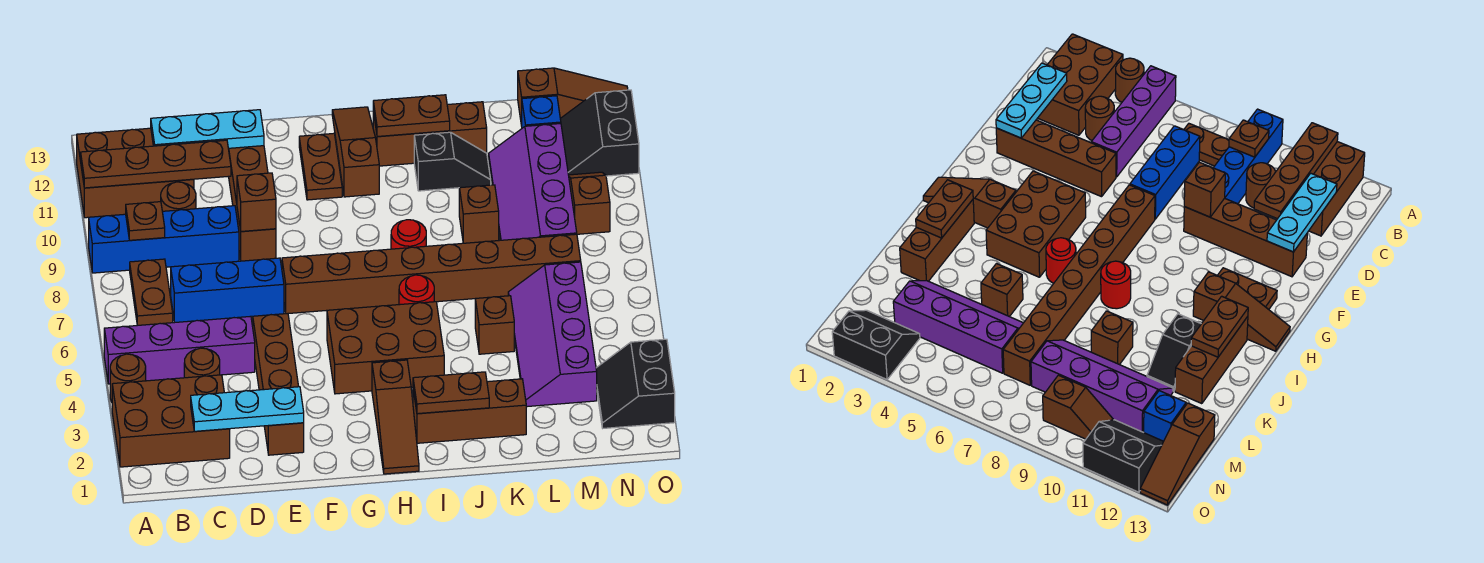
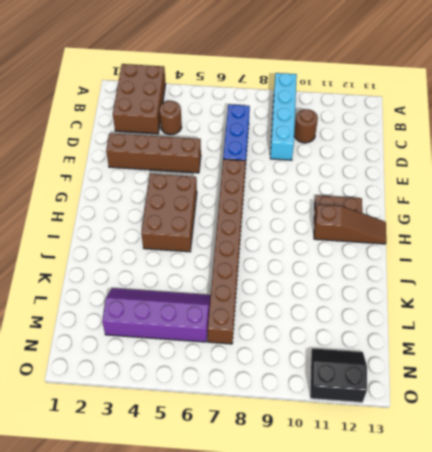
cyan brick A9:D9 level 1 -> blue brick A9:D9 level 1
none -> brown round brick A4 level 1
none -> purple brick A5:D5 level 1
none -> brown brick A11:C12 level 1
none -> brown plate B7:B8 level 1

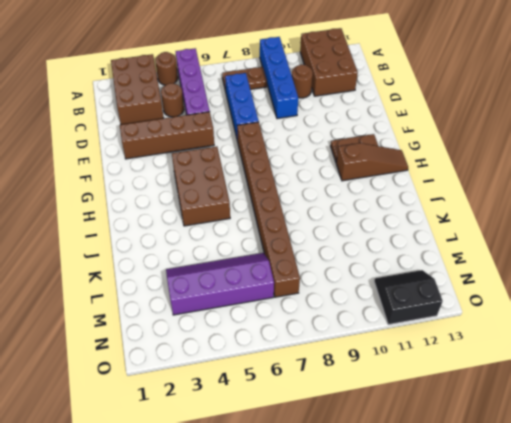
none -> brown brick E9:E12 level 1
none -> brown slope H1:H3 level 1 top 3
none -> brown brick I2:K2 level 1
none -> red round brick I6 level 1

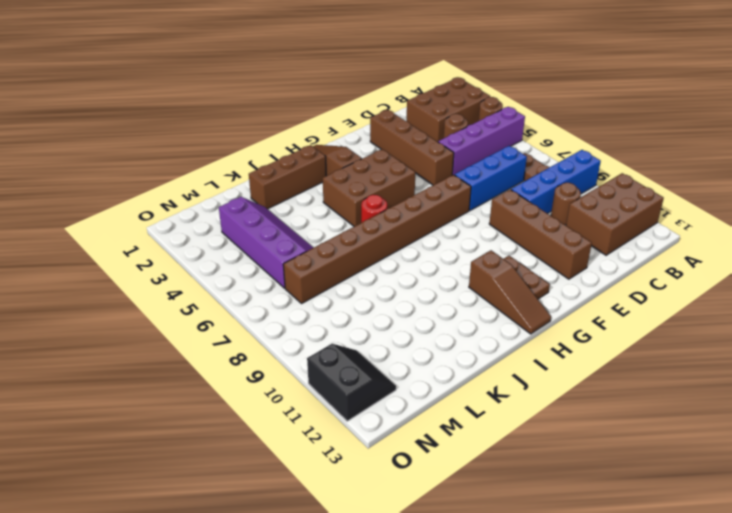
none -> red round brick I8 level 1
none -> brown brick I12:K12 level 1
none -> black slope J11:K11 level 1 top J
none -> brown brick K5 level 1

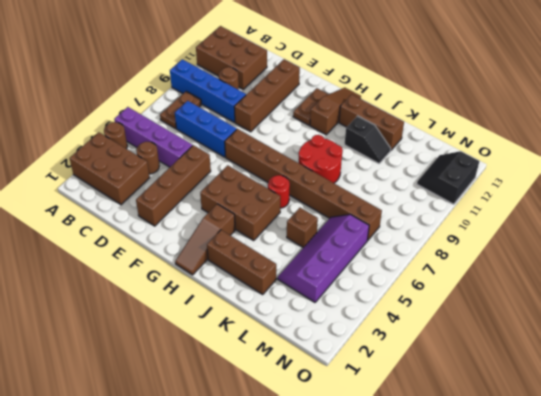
red round brick I8:J9 level 1 -> red round brick I8 level 1
none -> brown brick K9 level 1
none -> purple slope L8:M11 level 1 top M
none -> blue brick M12 level 1
none -> brown slope M13:O13 level 1 top M

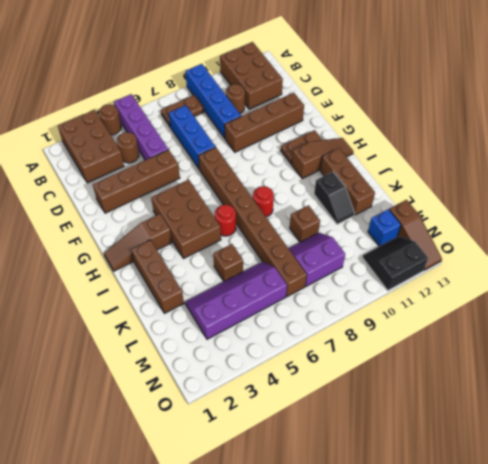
purple slope L8:M9 level 1 top M -> purple slope L8:M11 level 1 top M
none -> black slope N2:O3 level 1 top O
none -> brown slope N9:N10 level 1 top 9
none -> brown plate A11:D11 level 2
none -> brown plate B9 level 2

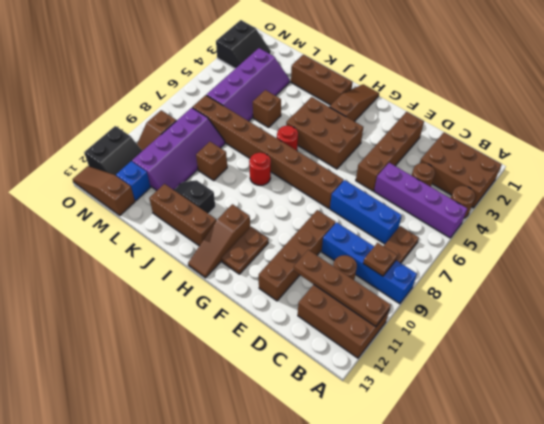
none -> cyan plate C2:E2 level 2
none -> cyan plate C12:E12 level 2
none -> brown brick E9 level 2
none -> brown plate I2:J2 level 2

